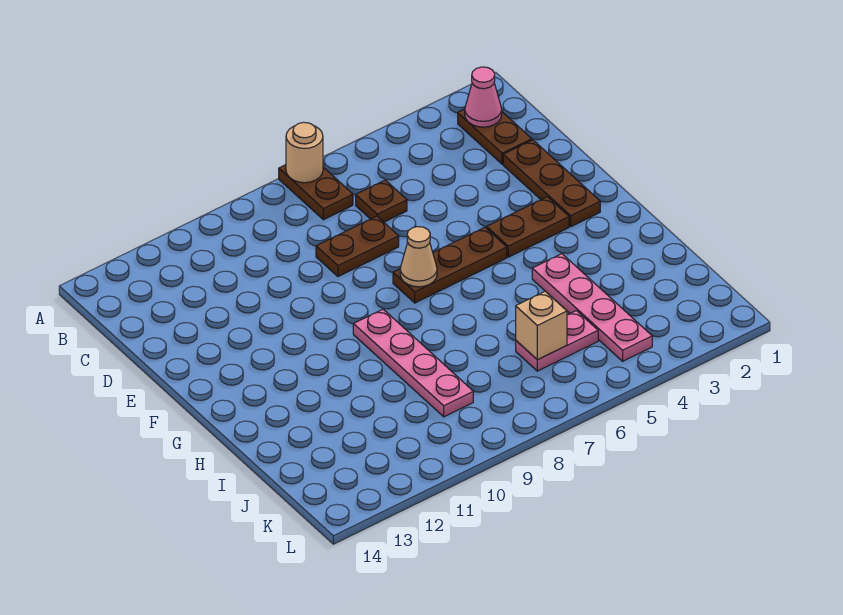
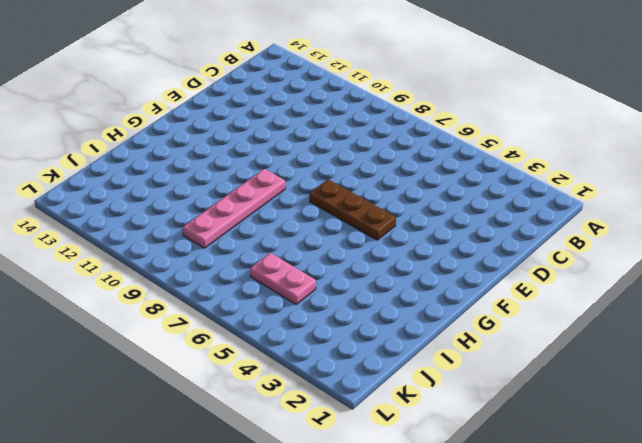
none -> brown plate A7:B7 level 1
none -> brown plate B2:C2 level 1
none -> brown plate C6 level 1

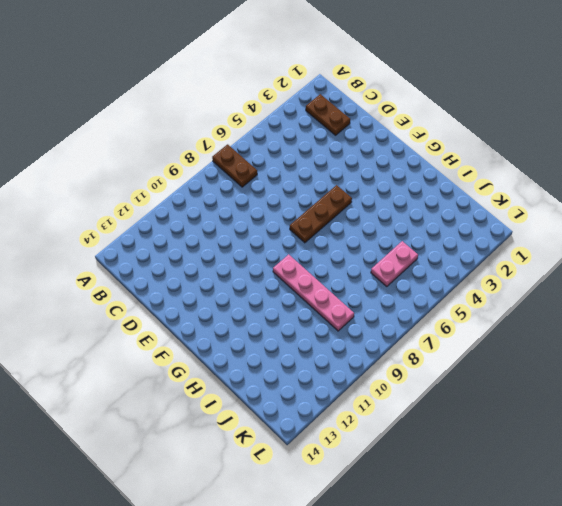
none -> brown plate C6 level 1
none -> brown plate D2:F2 level 1
none -> brown plate D7:D8 level 1

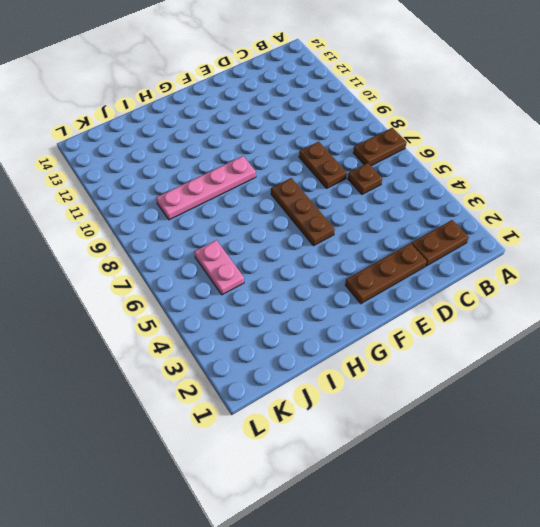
none -> brown plate F3:F4 level 1
none -> pink plate H4:K4 level 1
none -> tan round brick A7 level 2

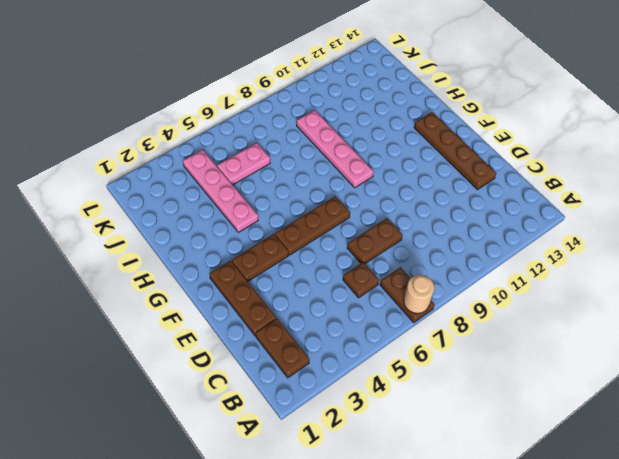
brown plate D13:G13 level 1 -> none
none -> pink cone B2 level 2
none -> tan cone F7 level 2
none -> tan brick J6 level 2

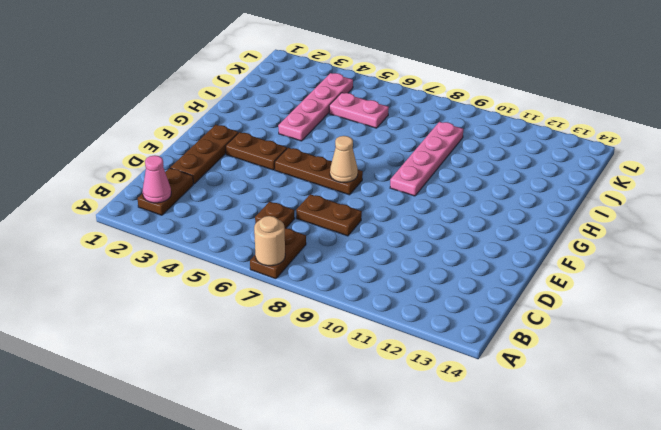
none -> tan brick J6 level 2

